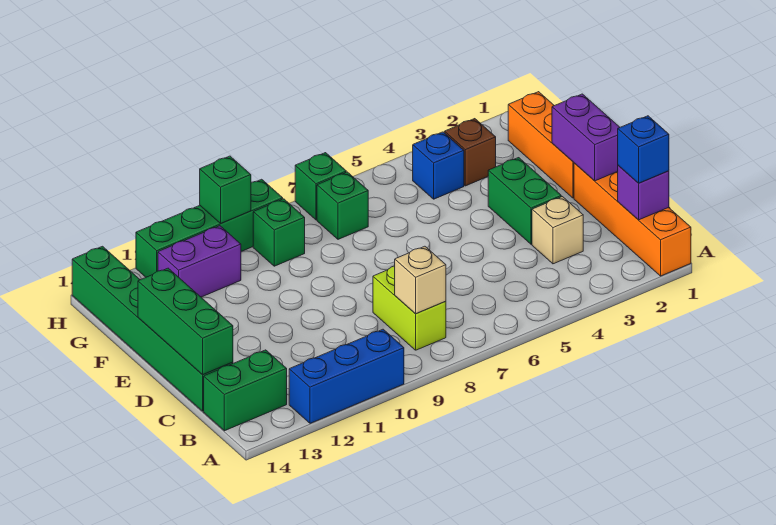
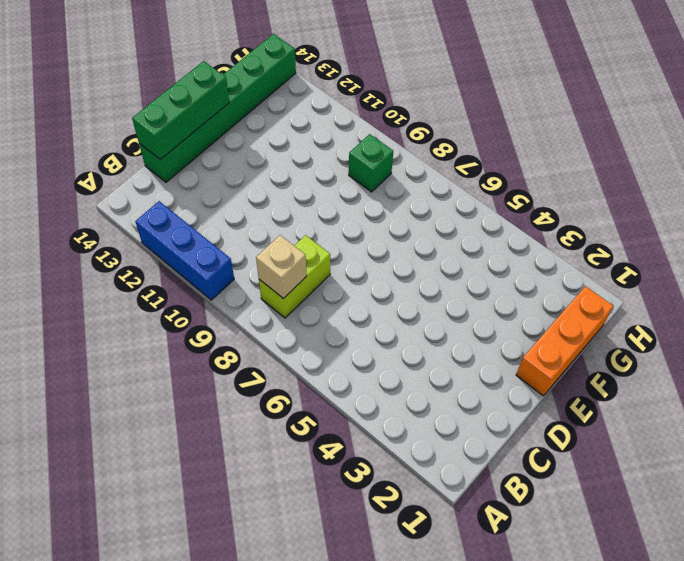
none -> orange brick A1:D1 level 1
none -> green brick B13:B14 level 1
none -> tan brick C3 level 1

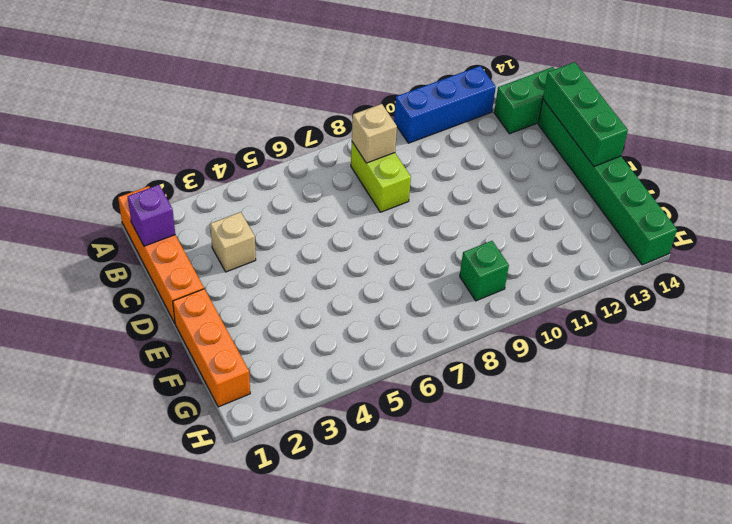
none -> green brick D3:E3 level 1
none -> brown brick G3 level 1
none -> blue brick G4 level 1

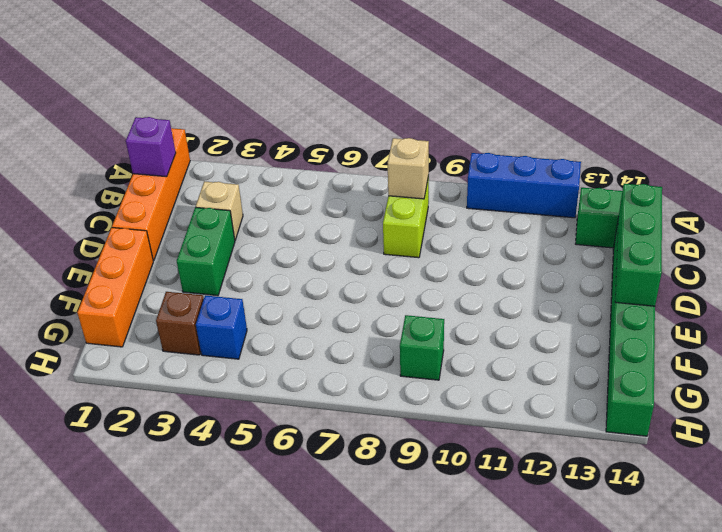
none -> green brick G7 level 1
none -> purple brick G11:G12 level 1
none -> green brick H7 level 1

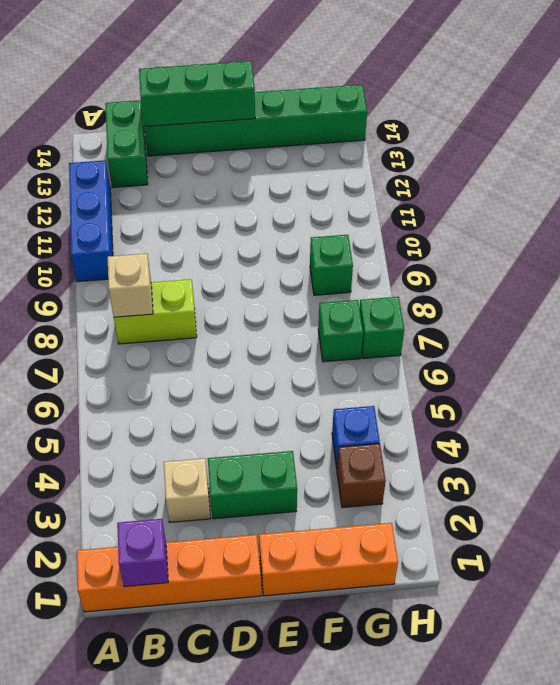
none -> purple brick G11:G12 level 1
none -> green brick H9:H12 level 1
none -> purple brick D1:E1 level 2

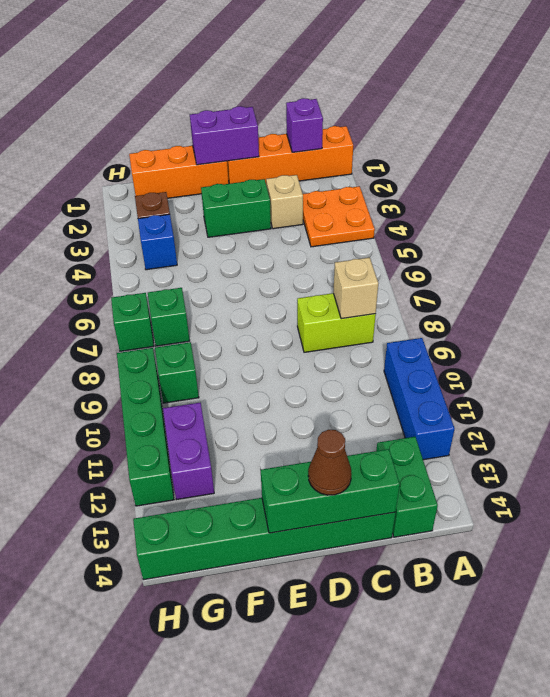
orange plate A3:B4 level 1 -> none
brown cone D14 level 3 -> none
none -> green brick H10 level 2
none -> blue brick B1 level 3

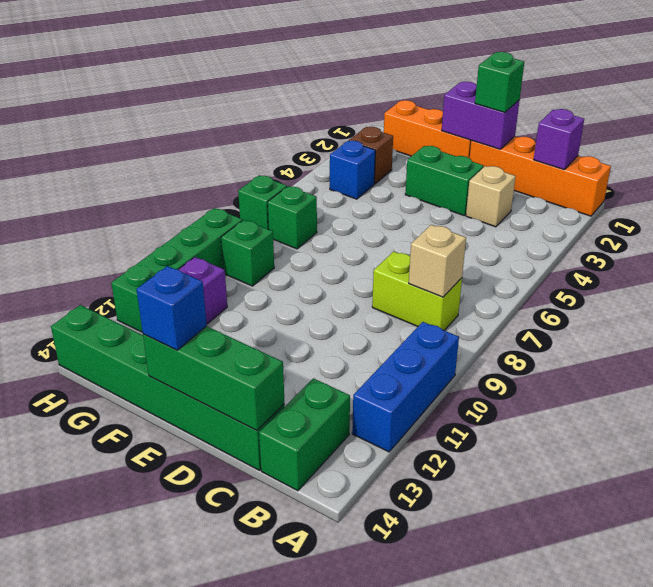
green brick D1 level 3 -> green brick H10 level 2
blue brick E14 level 3 -> blue brick B1 level 3

